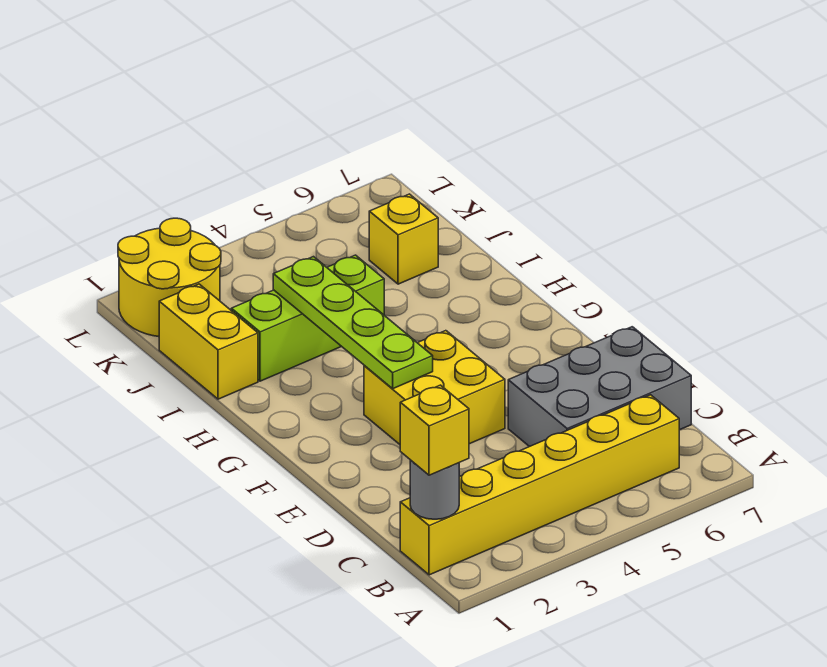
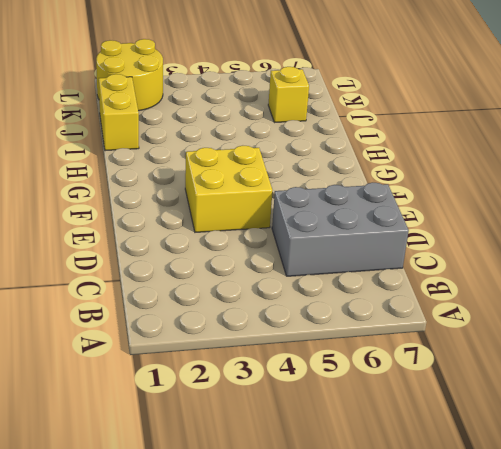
none -> yellow brick B1:B6 level 1
none -> lime brick I2:I4 level 1

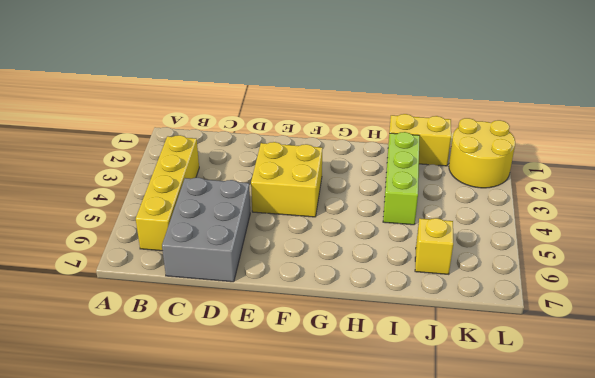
yellow brick B3:B6 level 1 -> yellow brick B1:B6 level 1
none -> grey round brick B1 level 2
none -> lime plate F3:I3 level 2

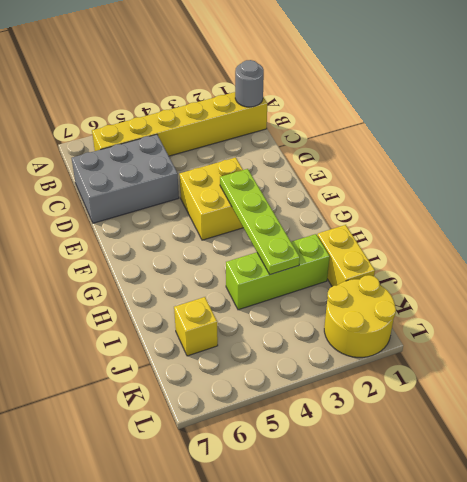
none -> yellow brick B1 level 3

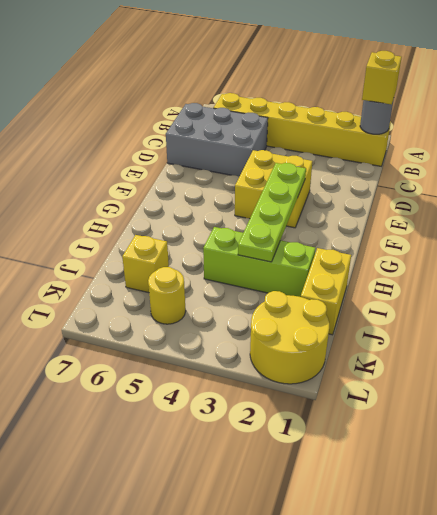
yellow round brick K5 level 1 -> none

